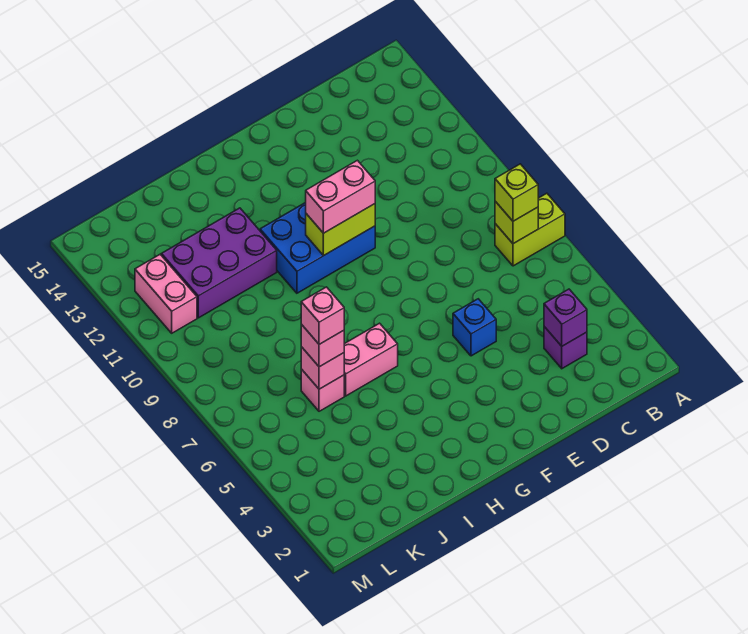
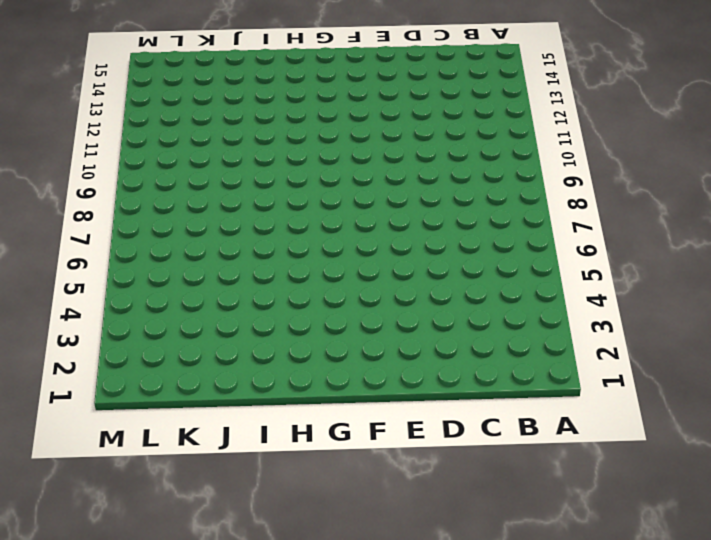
none -> lime brick A7:B7 level 1
none -> purple brick C3 level 1
none -> blue brick E5 level 1

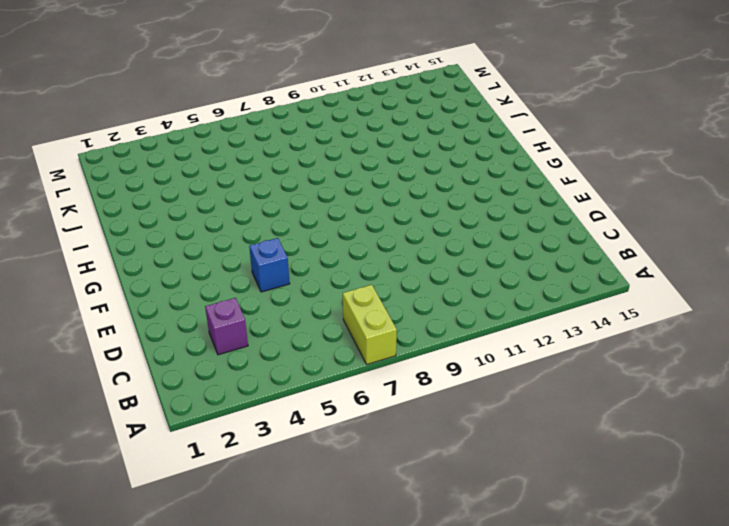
none -> blue brick F10:H11 level 1
none -> pink brick H6:I6 level 1
none -> purple brick I11:K12 level 1

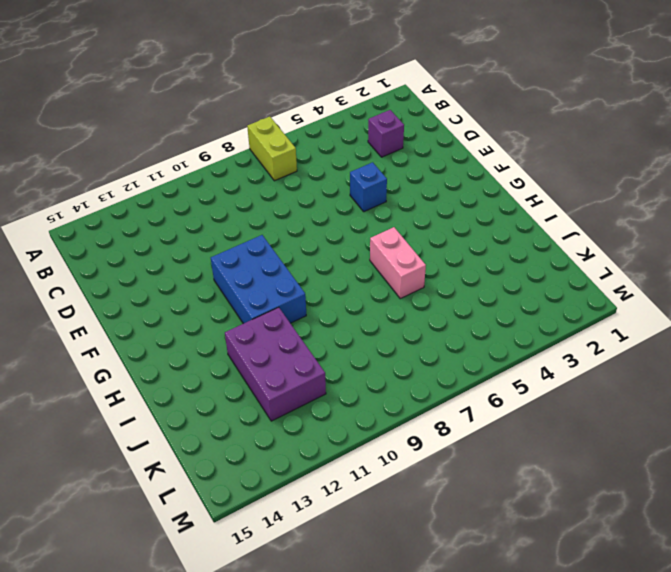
none -> pink brick J6 level 1
none -> pink brick L11:L12 level 1
none -> lime brick B7 level 2

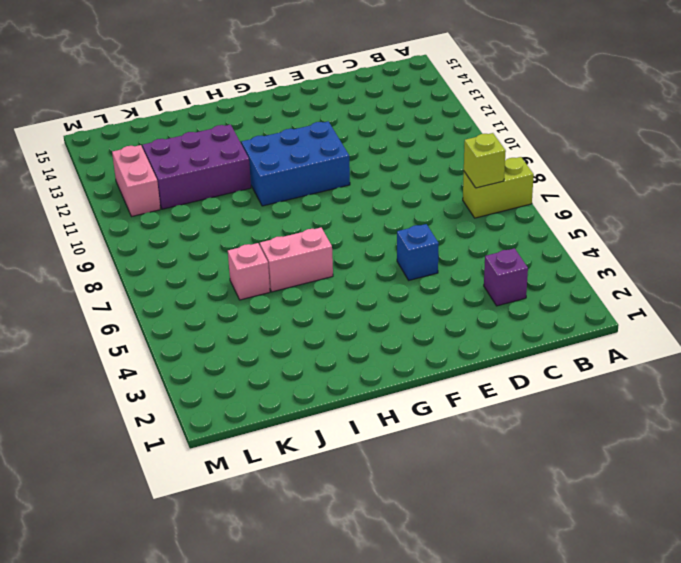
none -> purple brick C3 level 2
none -> lime brick F10:G10 level 2
none -> pink brick J6 level 2

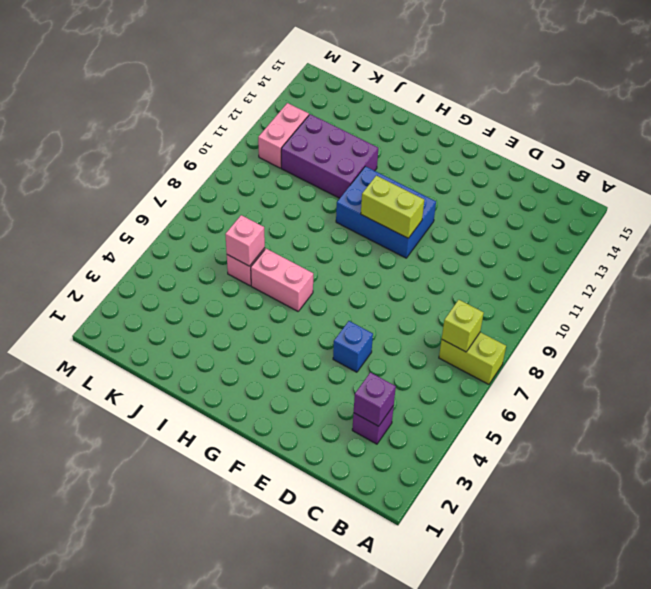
none -> lime brick B7 level 3
none -> pink brick F10:G10 level 3
none -> pink brick J6 level 3

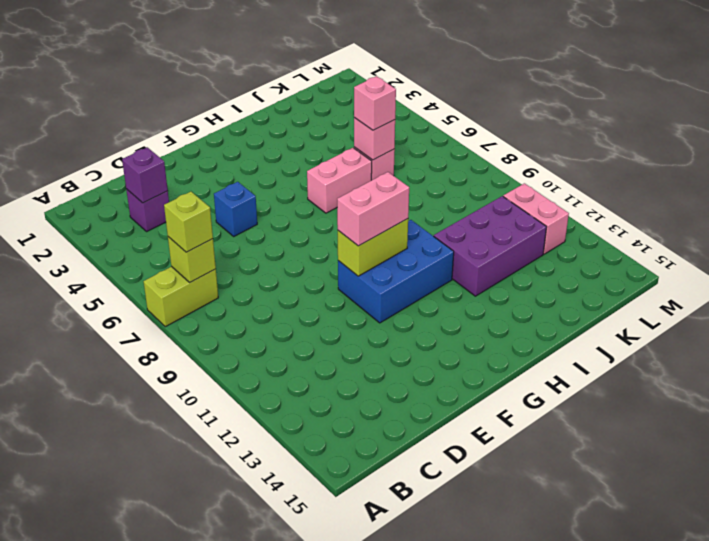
none -> pink brick J6 level 4

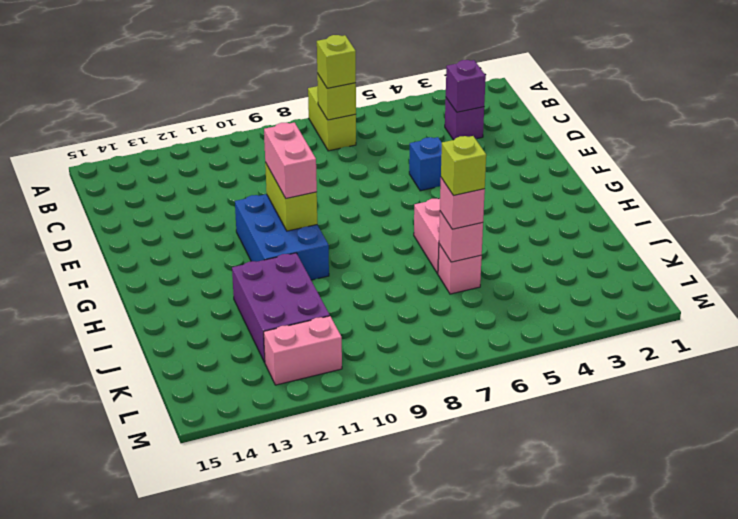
lime brick J6 level 4 -> pink brick J6 level 4

